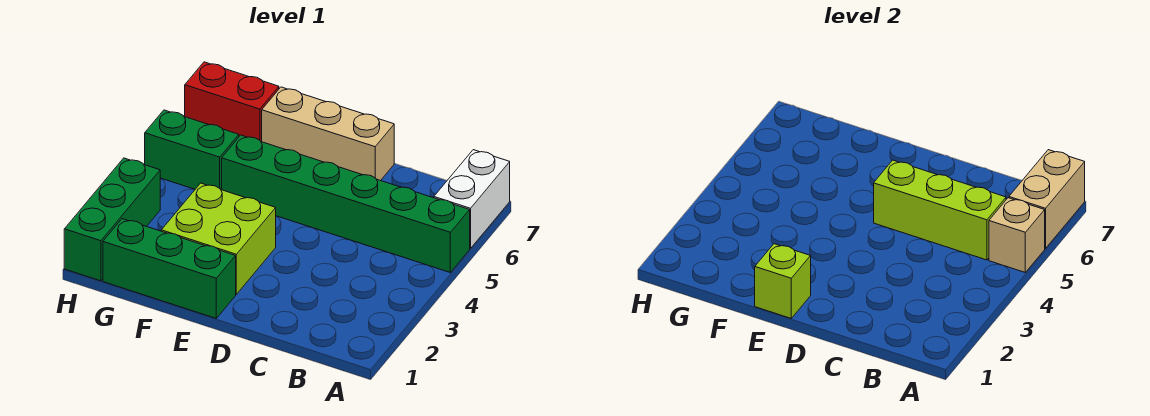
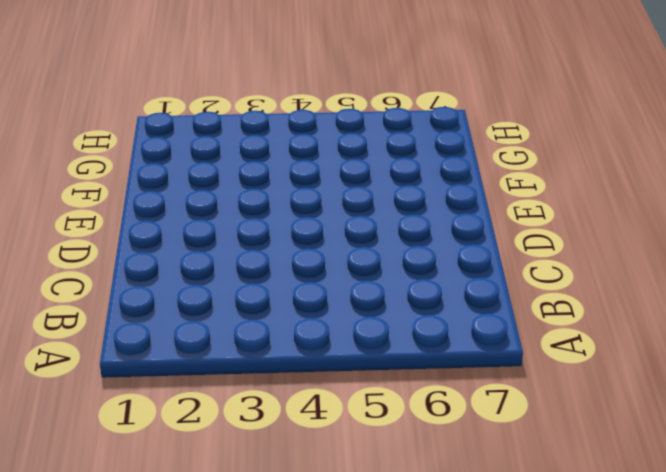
none -> green brick A5:F5 level 1
none -> white brick A6:A7 level 1
none -> tan brick D7:F7 level 1

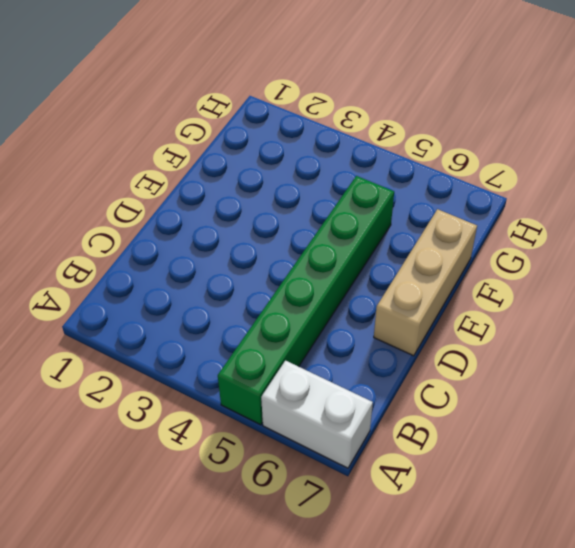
none -> green brick E1:G1 level 1
none -> lime brick E2:F3 level 1
none -> green brick G5:H5 level 1

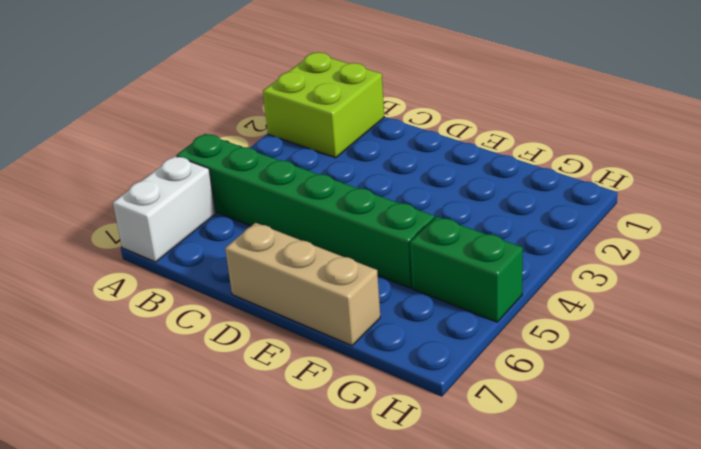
lime brick A1:B2 level 1 -> lime brick E2:F3 level 1
none -> green brick E1:G1 level 1
none -> red brick G7:H7 level 1
none -> green brick H1:H3 level 1

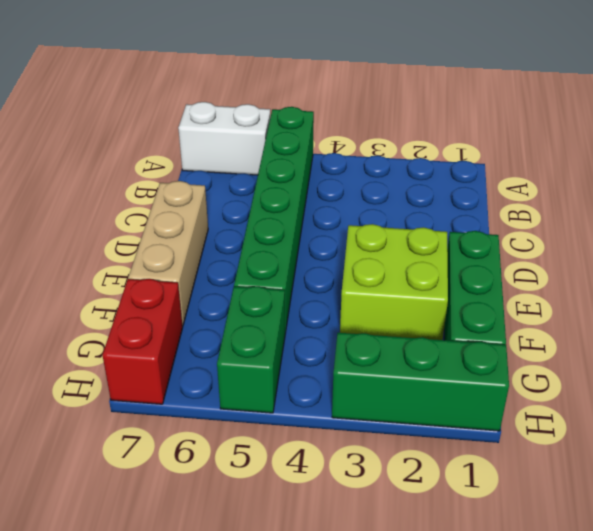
none -> tan brick A5 level 2
none -> tan brick A6:A7 level 2
none -> lime brick B5:D5 level 2

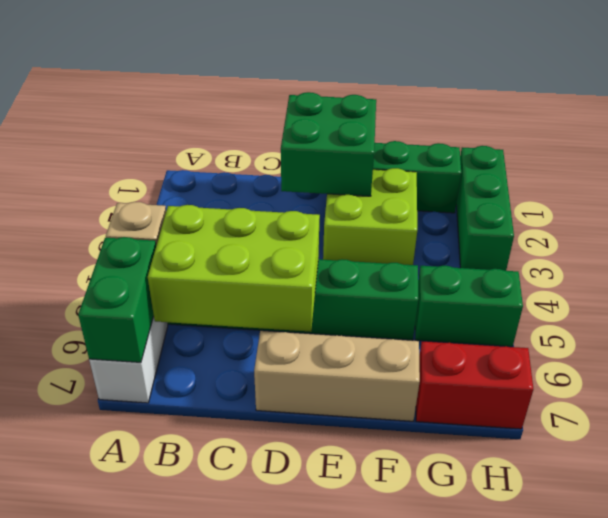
green brick A6:A7 level 2 -> tan brick A6:A7 level 2
lime brick B5:D6 level 2 -> lime brick B5:D5 level 2
green brick D1:E2 level 2 -> lime brick E1 level 2

